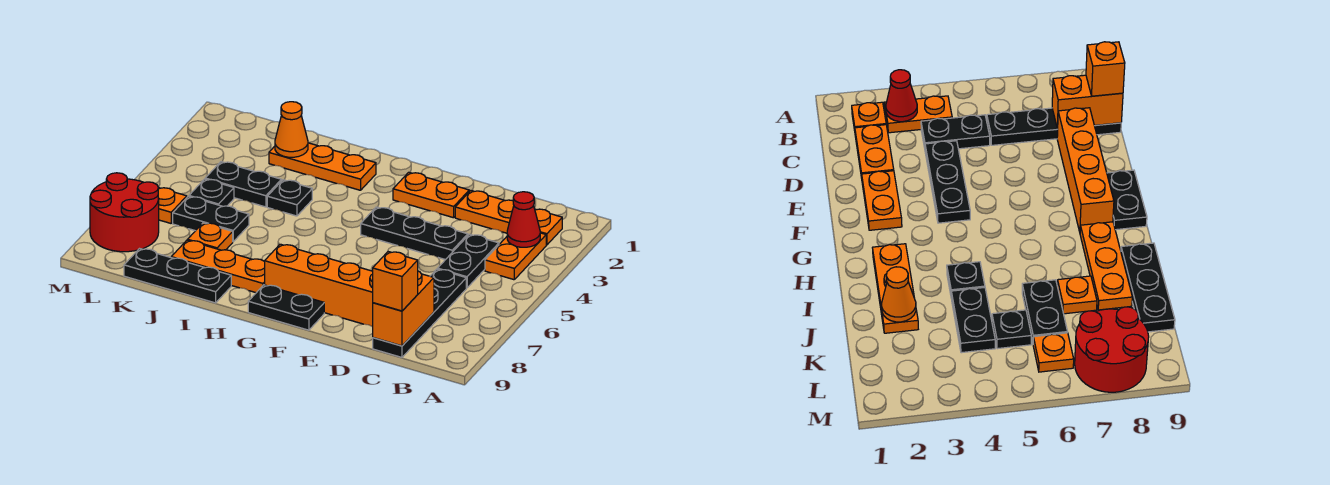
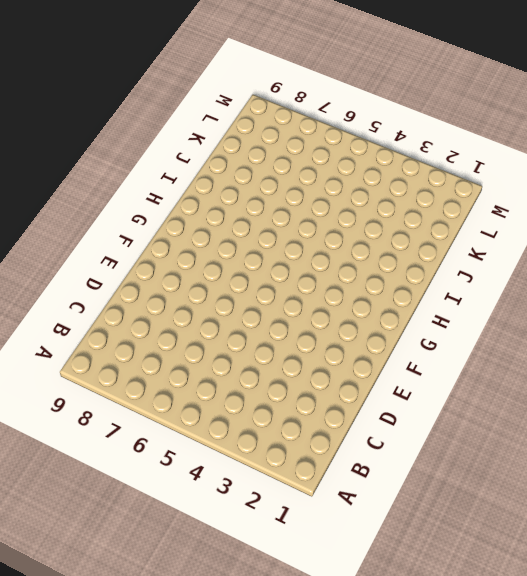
none -> orange plate B2 level 1
none -> orange plate B3:B4 level 1
none -> orange plate C2:D2 level 1

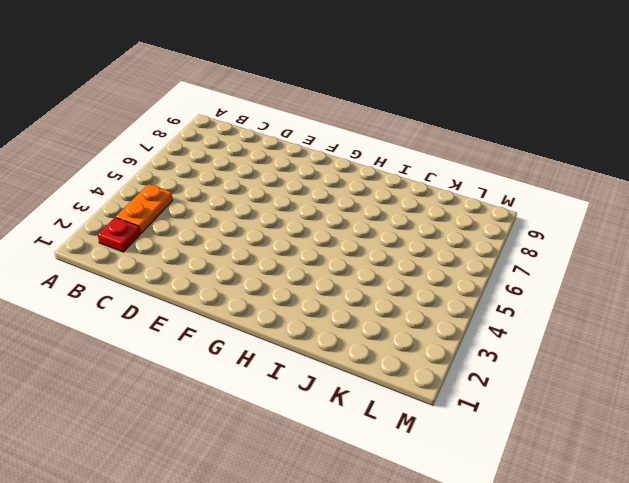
red plate B2 level 1 -> orange plate B2 level 1
none -> orange plate C2:D2 level 1
none -> black plate C4:C5 level 1
none -> black plate C6:C9 level 1

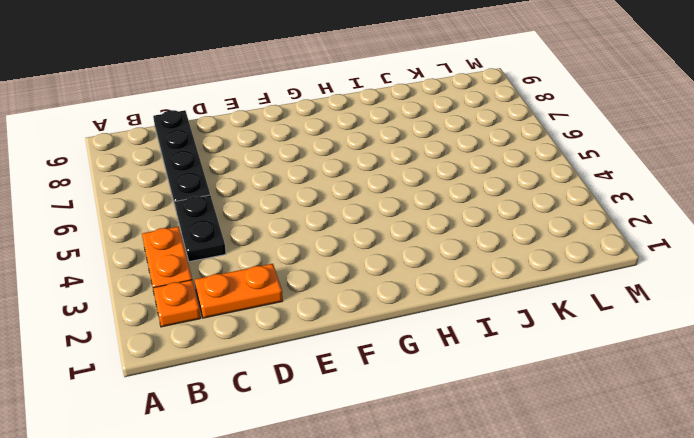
none -> black plate D4:F4 level 1
none -> orange brick D8:G8 level 1
none -> orange plate E2:F2 level 1

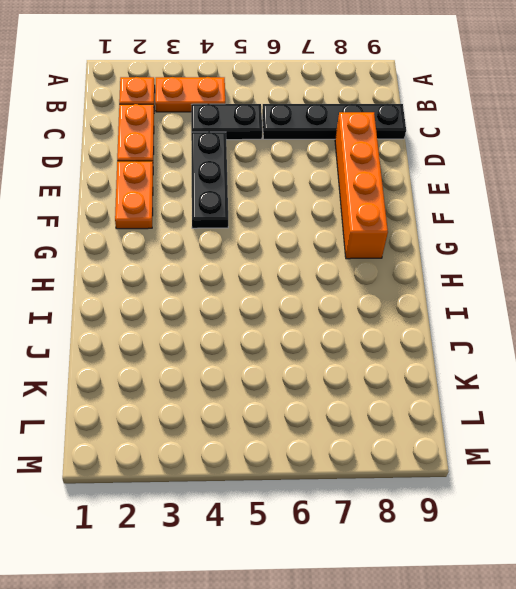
none -> black plate F9:G9 level 1
none -> orange plate H2:J2 level 1
none -> orange plate H8:J8 level 1

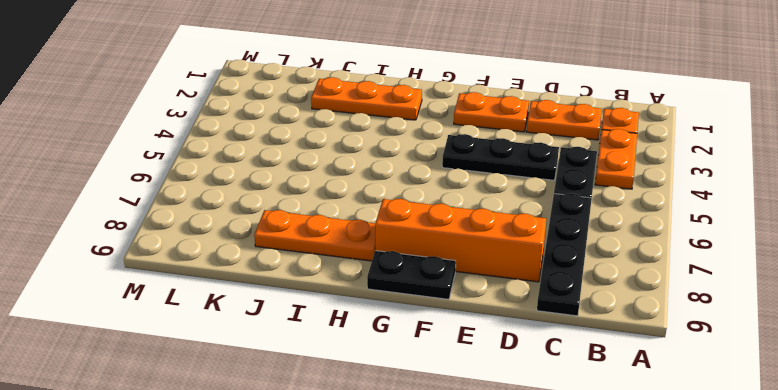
none -> black plate I4 level 1
none -> black plate I9:K9 level 1
none -> black plate J4:K4 level 1

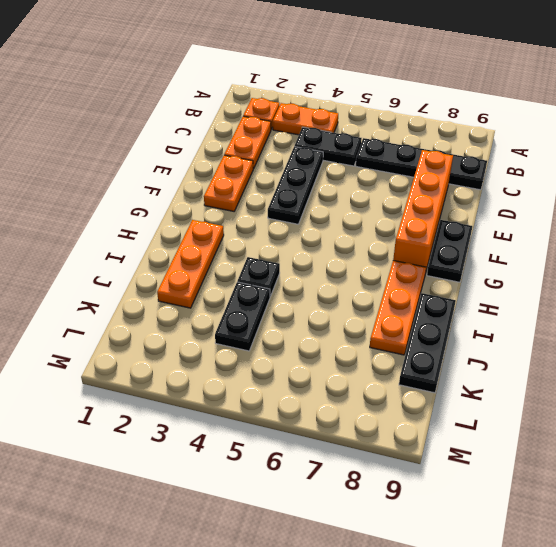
none -> black plate J6:K6 level 1
none -> orange plate J7 level 1
none -> black plate K5 level 1

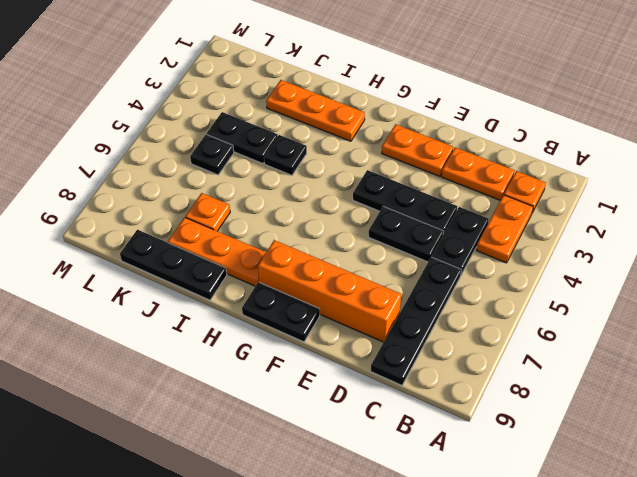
black plate D5:E5 level 1 -> black plate J6:K6 level 1
none -> orange plate L6 level 1
none -> red round brick L7:M8 level 1
none -> red cone B3 level 2

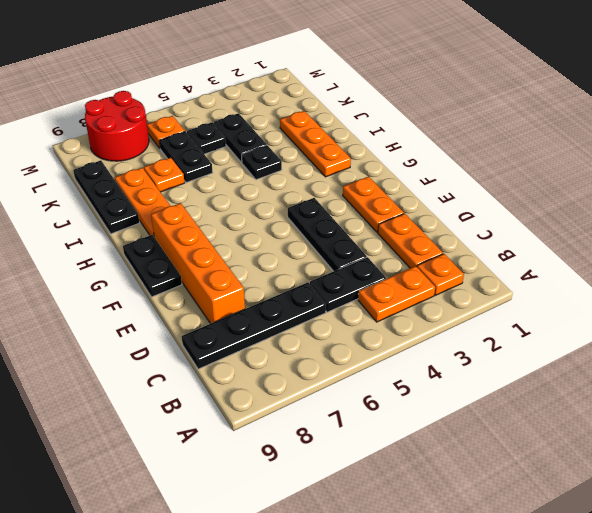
none -> red cone B3 level 2
none -> orange brick C8:C9 level 2
none -> orange cone J2 level 2

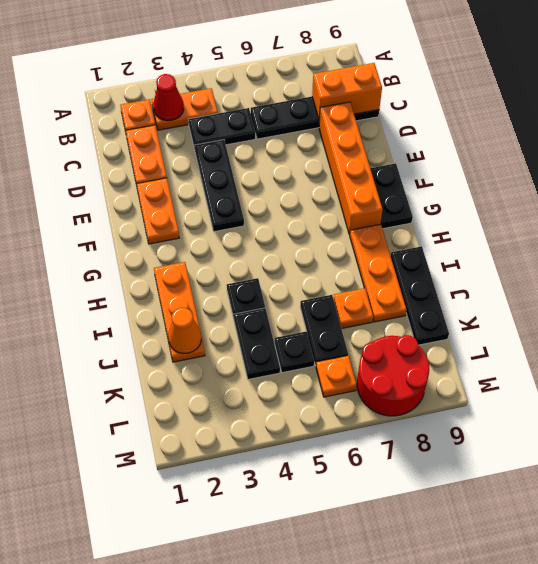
none -> orange brick C9 level 3

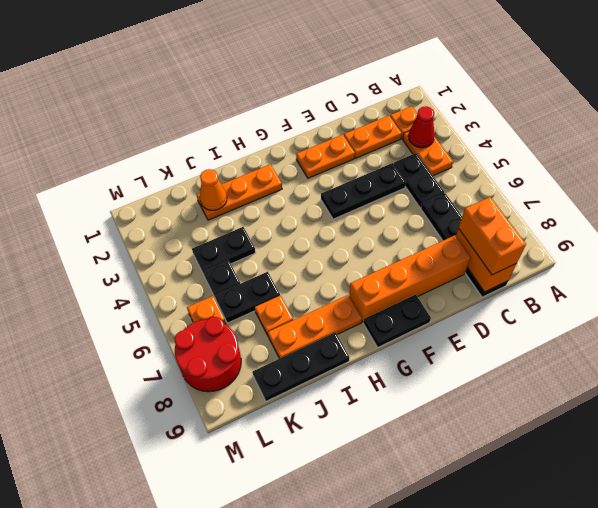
orange brick C8:C9 level 3 -> orange brick C9 level 3
none -> black plate I4 level 1

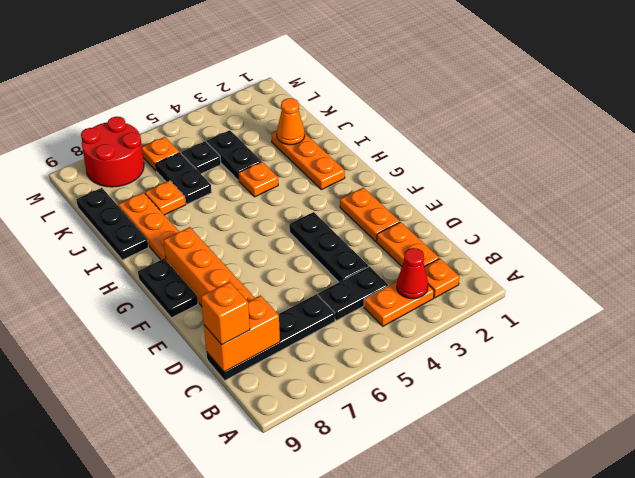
orange plate I4 level 1 -> black plate I4 level 1

